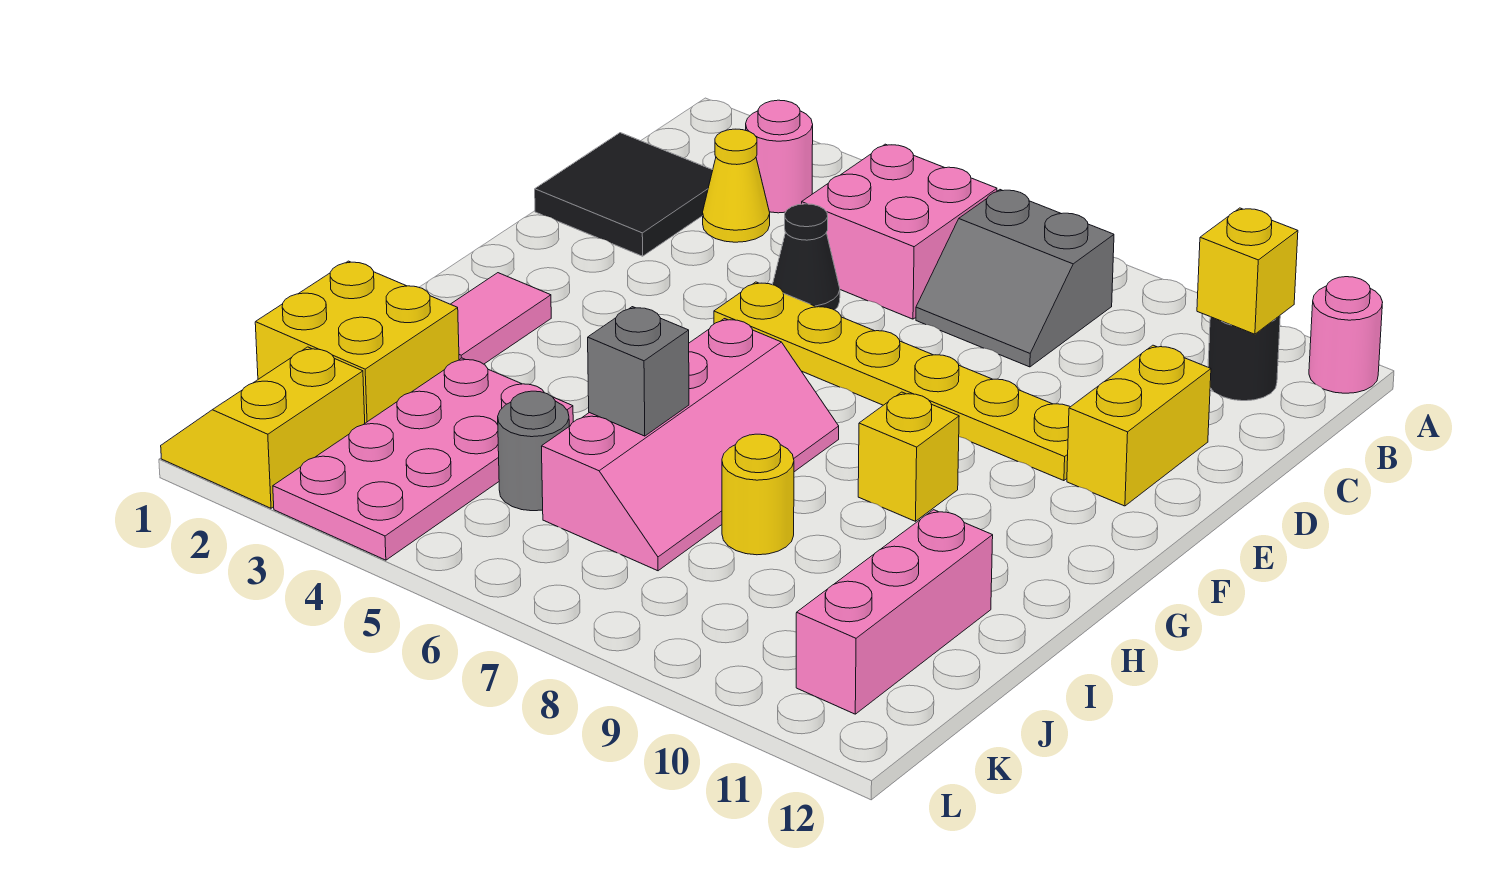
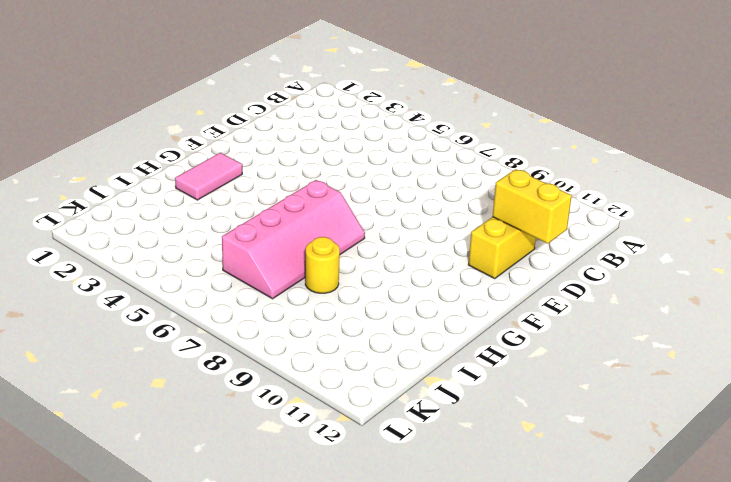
yellow brick D11:D12 level 2 -> none
none -> pink round brick A12 level 1
none -> pink round brick B3 level 1
none -> pink brick B5:C6 level 1

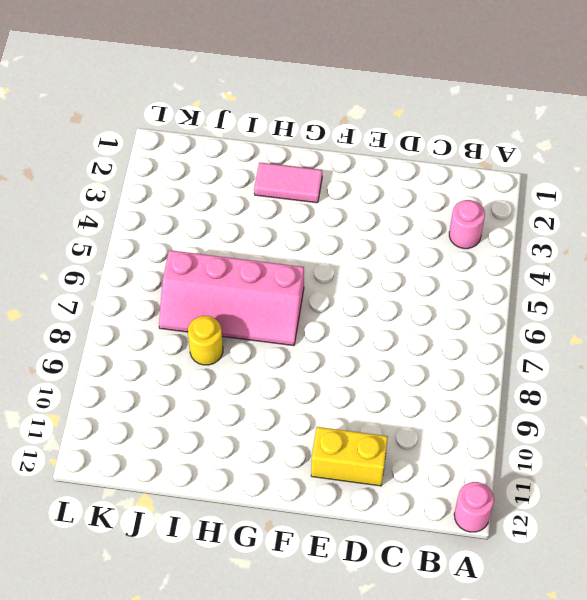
none -> pink brick B5:C6 level 1
none -> grey slope B7:C8 level 1 top B
none -> black round brick B11 level 1

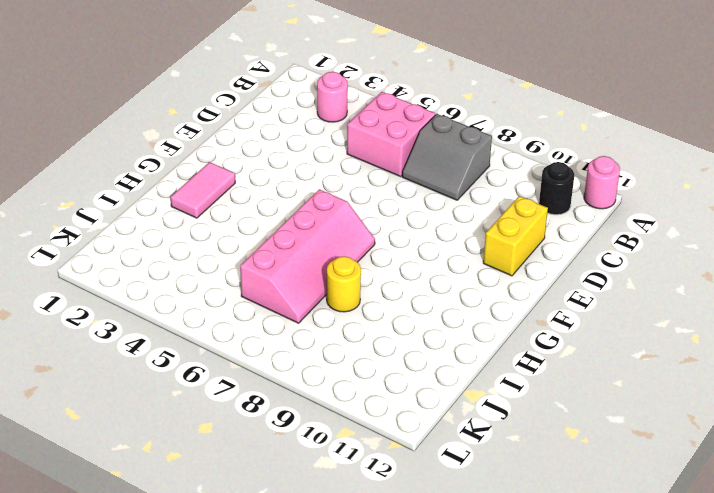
none -> black tile C1:D2 level 1
none -> yellow cone C3 level 1
none -> black cone D5 level 1

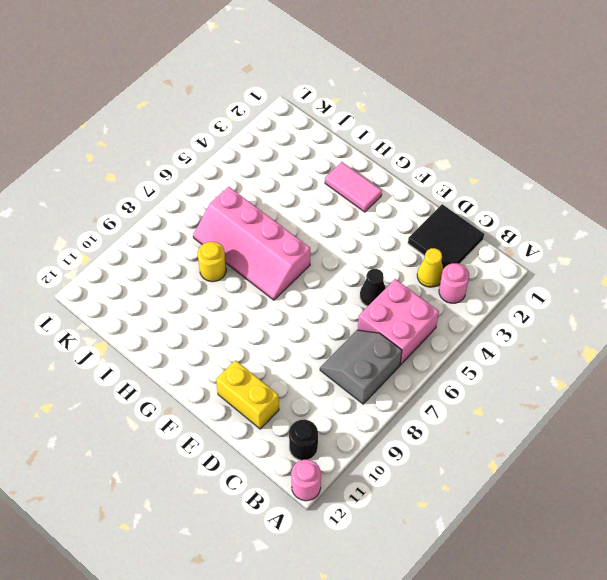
none -> yellow plate E5:E10 level 1
none -> yellow brick G9 level 1
none -> yellow brick I1:J2 level 1

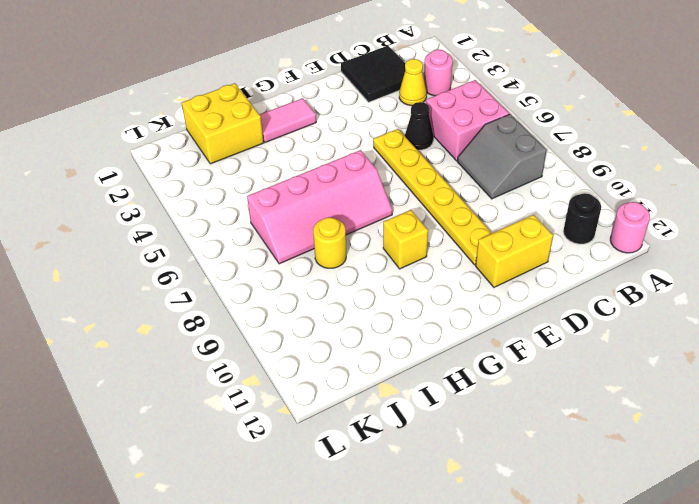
none -> pink plate I3:L4 level 1
none -> pink brick I11:K11 level 1
none -> grey round brick J5 level 1

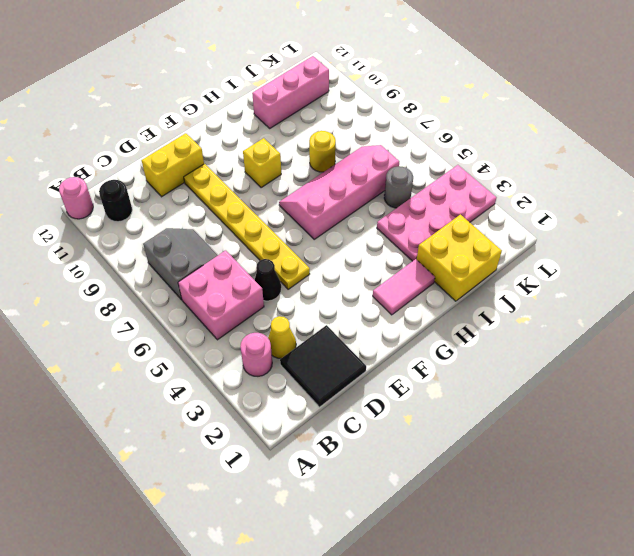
none -> yellow slope K1:L2 level 1 top 2
none -> yellow brick B11 level 2
none -> grey brick I6 level 2

